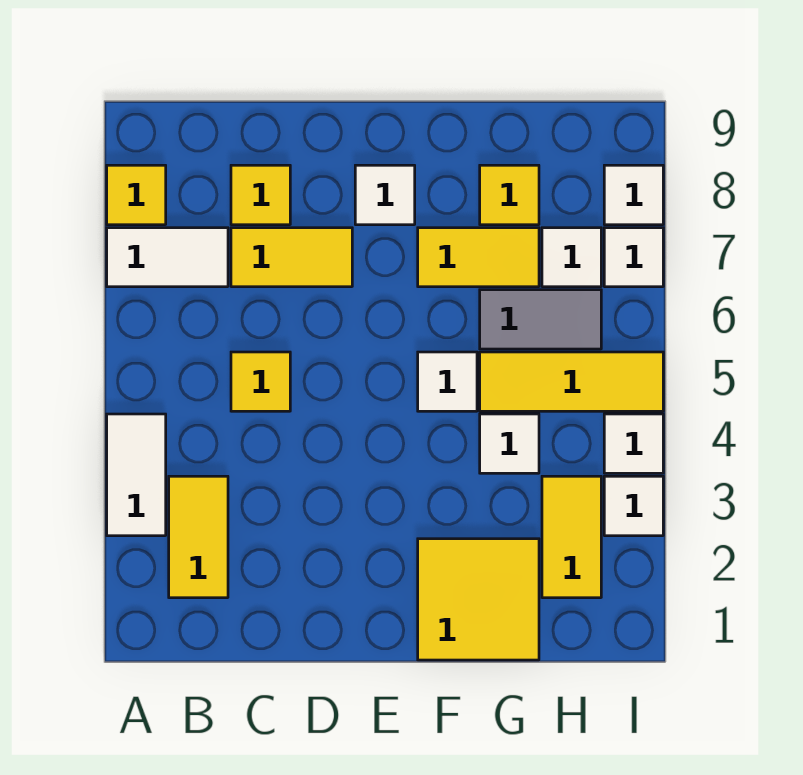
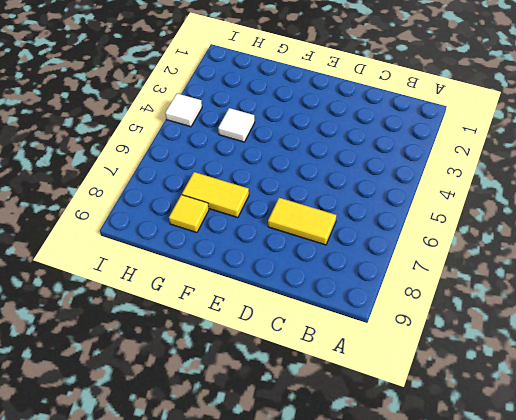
none -> white tile A3:A4 level 1
none -> white tile A7:B7 level 1
none -> yellow tile A8 level 1

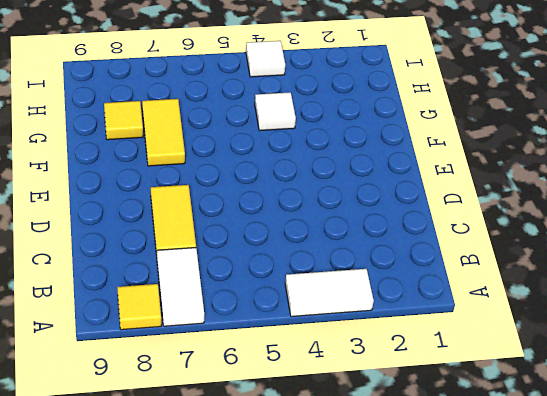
none -> yellow tile B2:B3 level 1
none -> yellow tile C5 level 1
none -> yellow tile C8 level 1

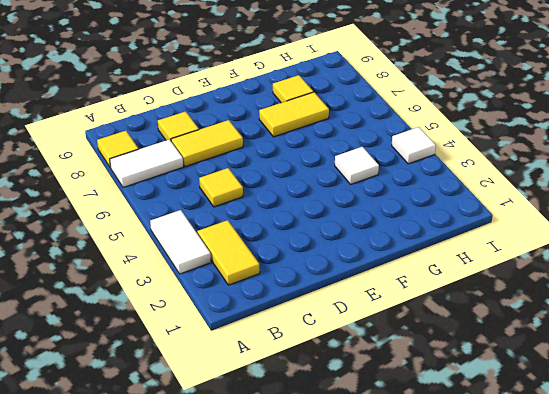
none -> white tile E8 level 1
none -> yellow tile F1:G2 level 1
none -> white tile F5 level 1

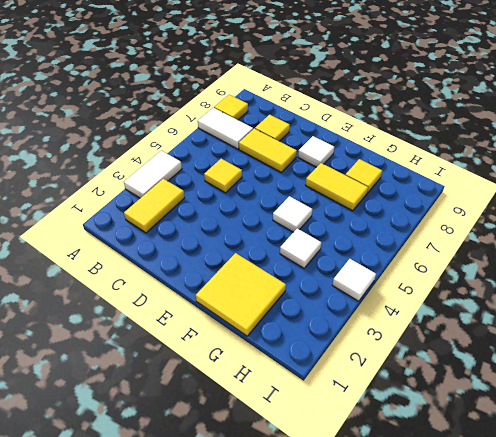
none -> yellow tile G5:I5 level 1
none -> grey tile G6:H6 level 1
none -> yellow tile H2:H3 level 1

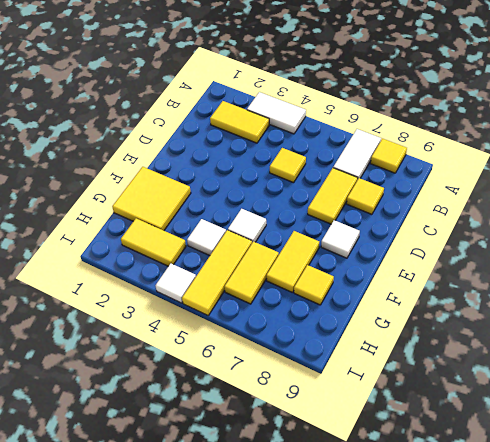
yellow tile G6:H6 level 1 -> grey tile G6:H6 level 1
none -> white tile H7 level 1
none -> white tile I3 level 1
none -> white tile I7 level 1

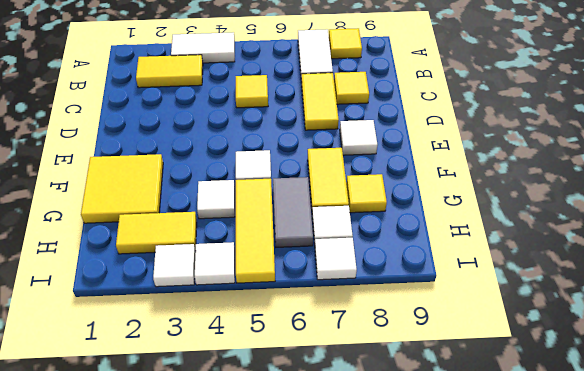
none -> white tile I8 level 1

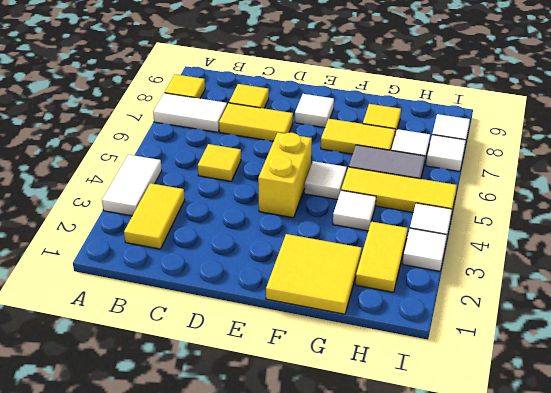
yellow brick E4:E5 level 1 -> none

